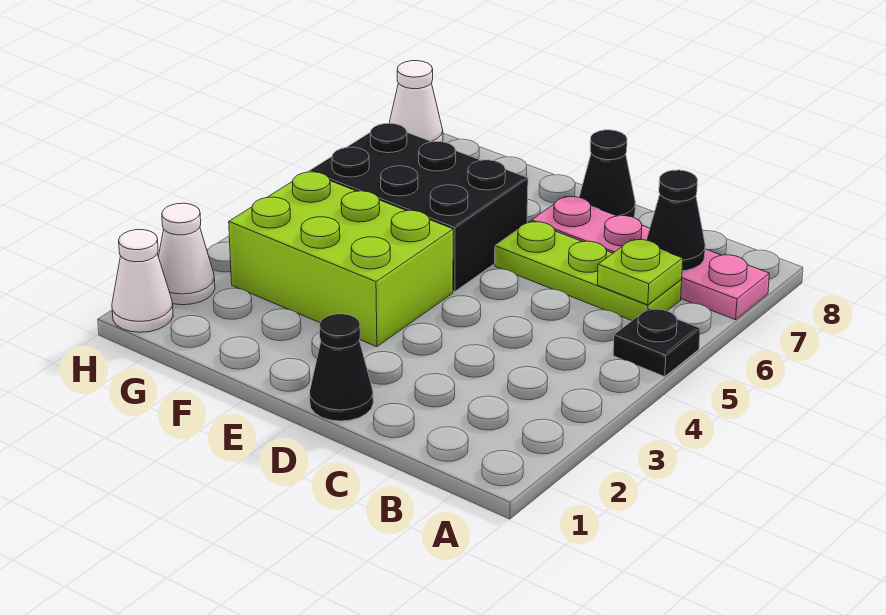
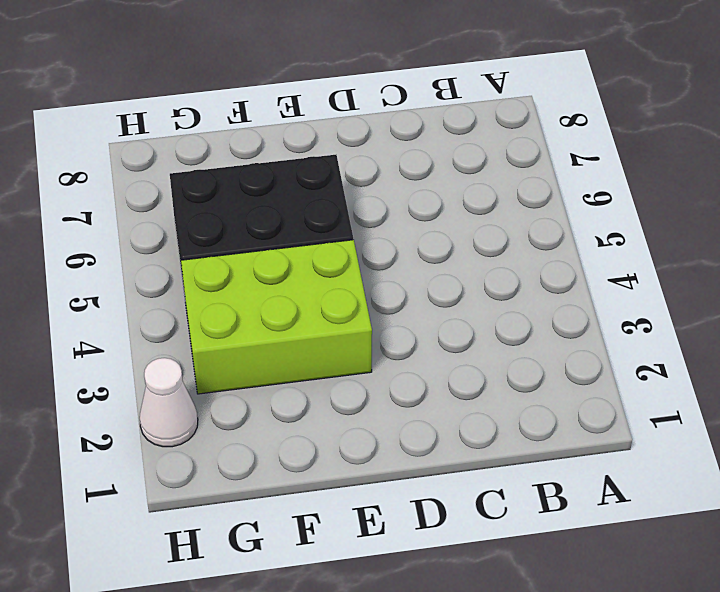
none -> black plate A5 level 1
none -> pink plate A7:D7 level 1
none -> lime plate B6:D6 level 1

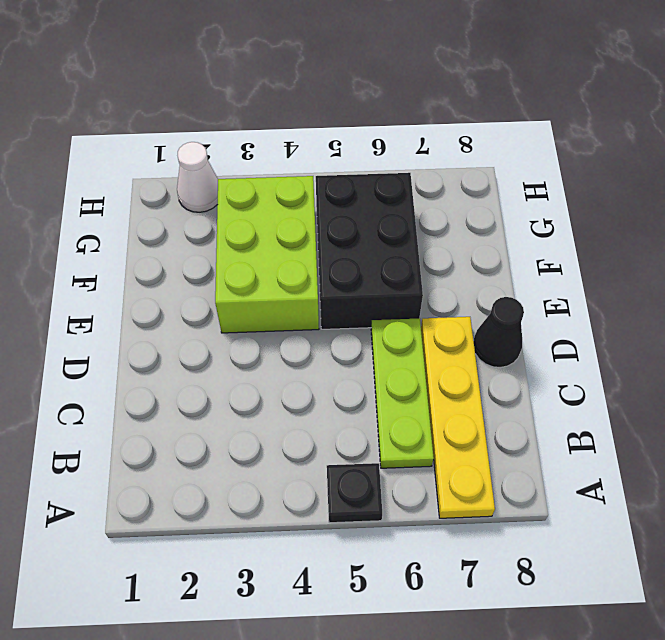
yellow plate A7:D7 level 1 -> pink plate A7:D7 level 1
none -> black cone D1 level 1
none -> white cone H1 level 1
none -> white cone H8 level 1

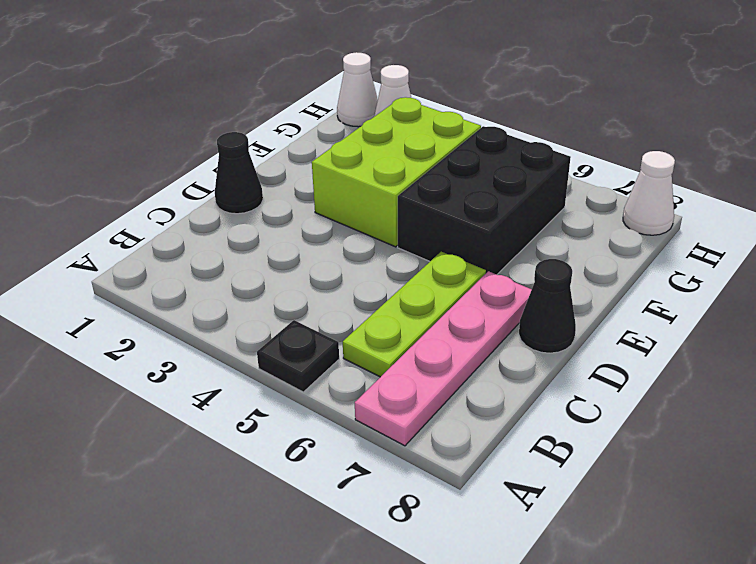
none -> lime plate B6 level 2
none -> black cone B7 level 2

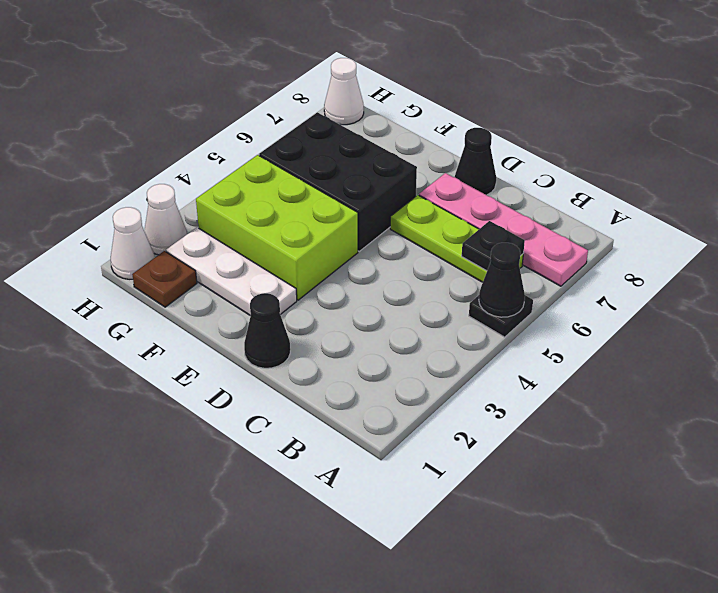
black cone A5 level 2 -> black cone B7 level 2
black plate B6 level 2 -> lime plate B6 level 2
white plate E2:G2 level 1 -> none
brown plate G1 level 1 -> none

